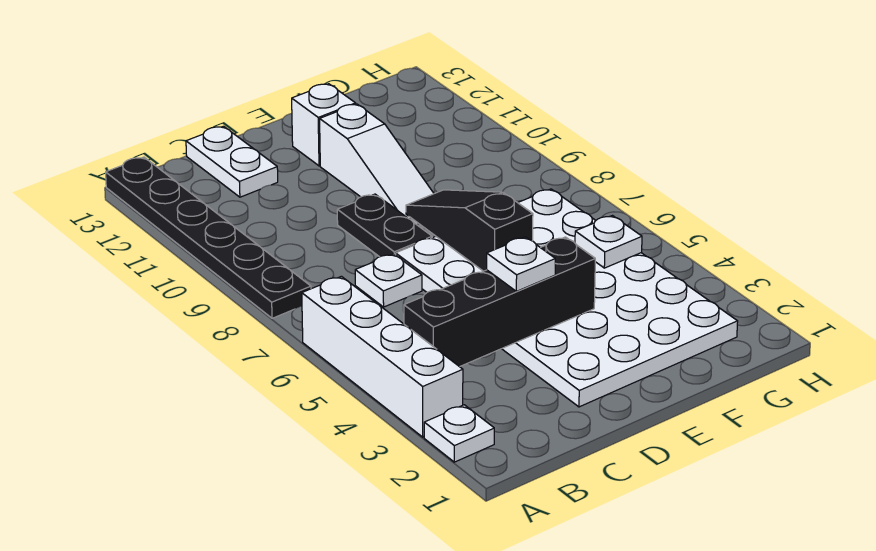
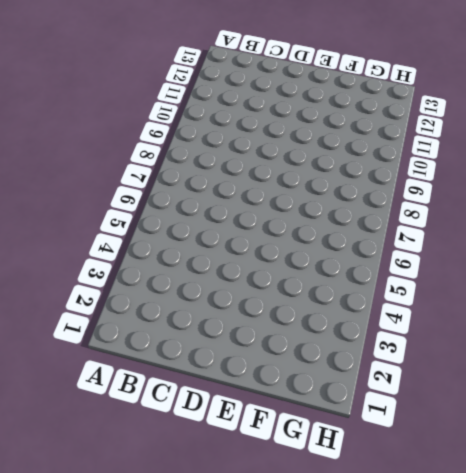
none -> white plate A2 level 1
none -> white brick A3:A6 level 1
none -> black plate A8:A13 level 1

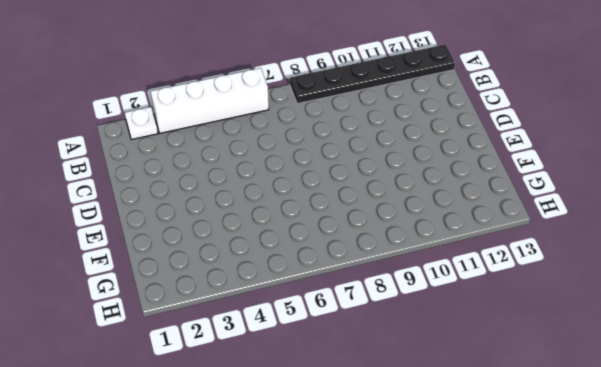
none -> white plate C7 level 1
none -> white plate C12:C13 level 1
none -> white plate D2:G7 level 1

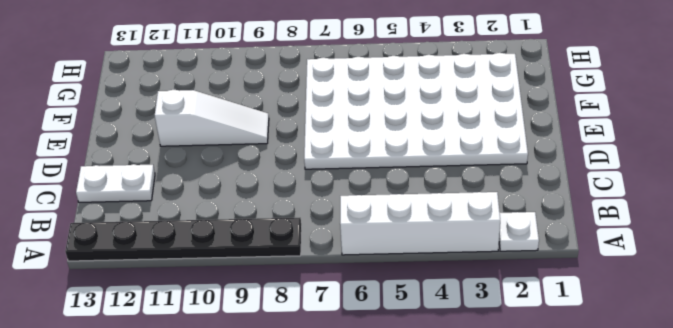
none -> white plate C7 level 1
none -> black plate D8:D9 level 1
none -> white brick E12 level 1

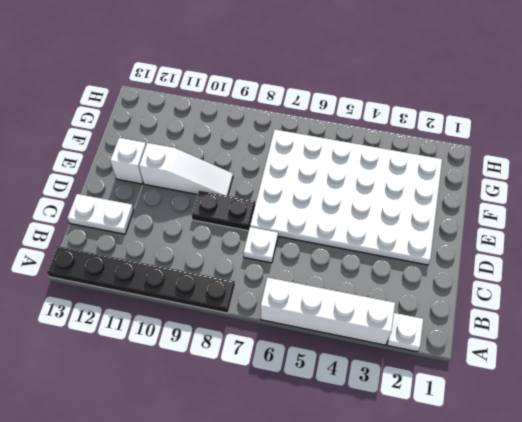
none -> black brick B4:E4 level 2
none -> black slope E6:E8 level 2 top 6
none -> white plate G5 level 2

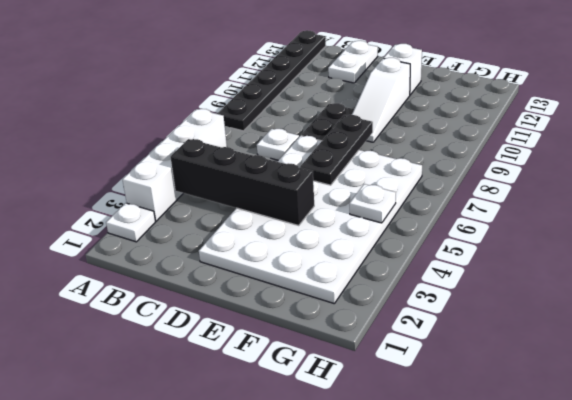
black plate E6:E8 level 2 -> black slope E6:E8 level 2 top 6
none -> white plate D4 level 3

